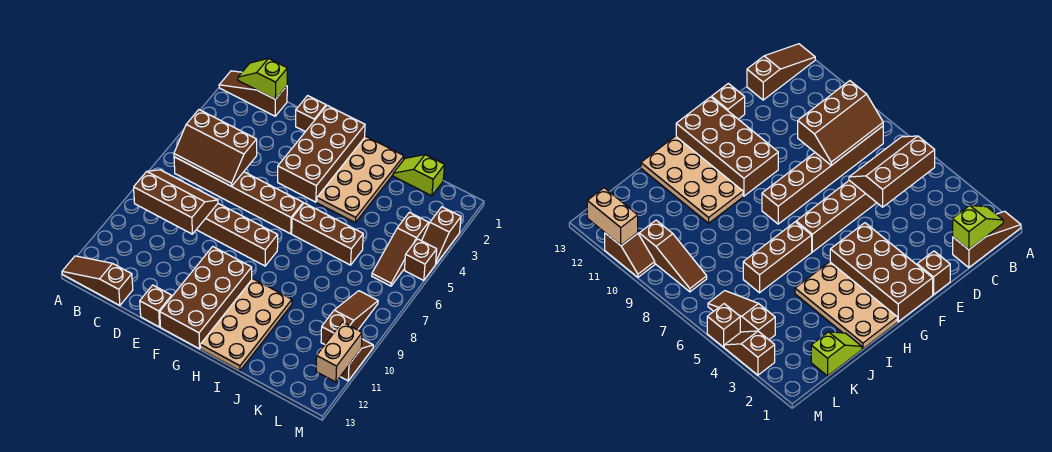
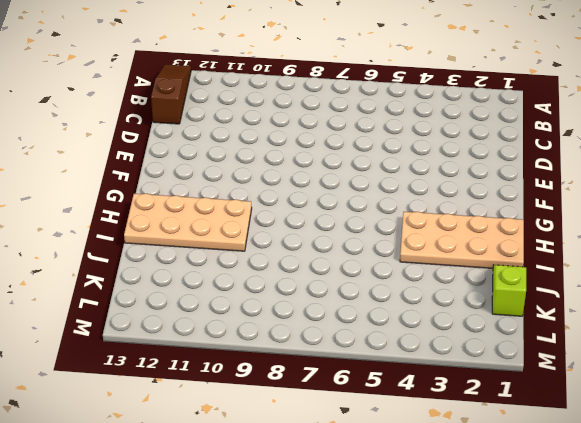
none -> brown slope A1:C1 level 1 top C
none -> brown brick B6:G6 level 1
none -> brown brick B8:G8 level 1

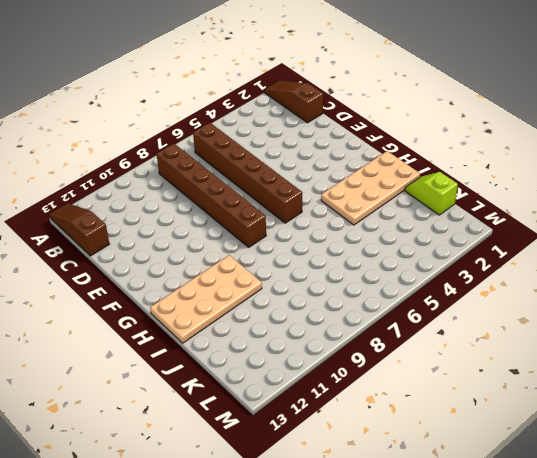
none -> brown brick E1 level 1
none -> brown brick E13 level 1
none -> brown brick F1:G4 level 1

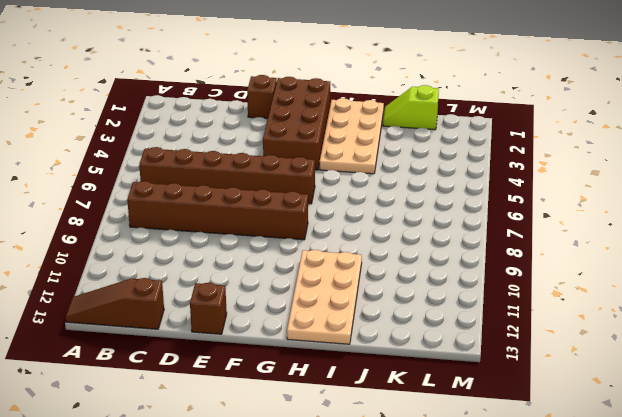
none -> brown slope A1:C1 level 1 top C
none -> brown brick F10:G13 level 1
none -> brown brick H6:J6 level 1

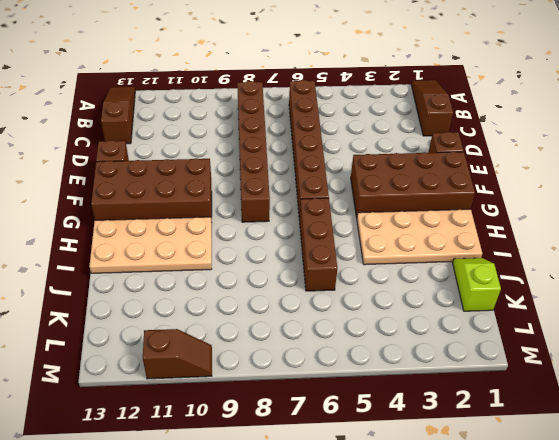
none -> brown slope L4:L6 level 1 top 4
none -> brown slope L8:L10 level 1 top 10
none -> brown slope M3:M4 level 1 top 3

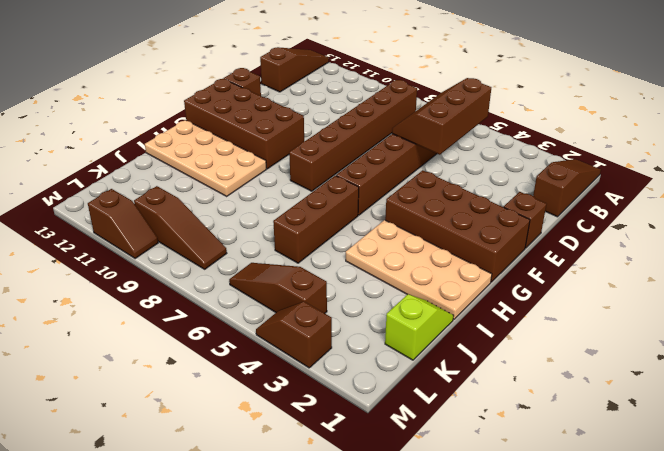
none -> brown brick M5 level 1
none -> lime slope B1:C1 level 2 top C
none -> brown slope B8:D9 level 2 top 9

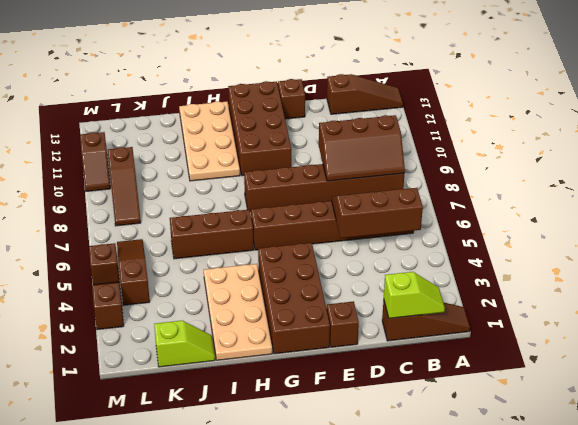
none -> tan brick M11:M12 level 2

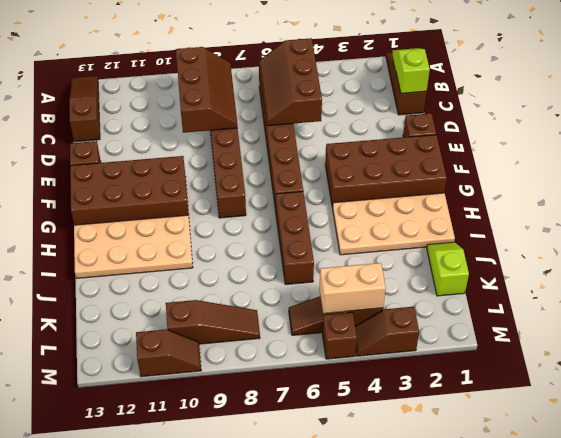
tan brick L4:L5 level 2 -> tan brick M11:M12 level 2

